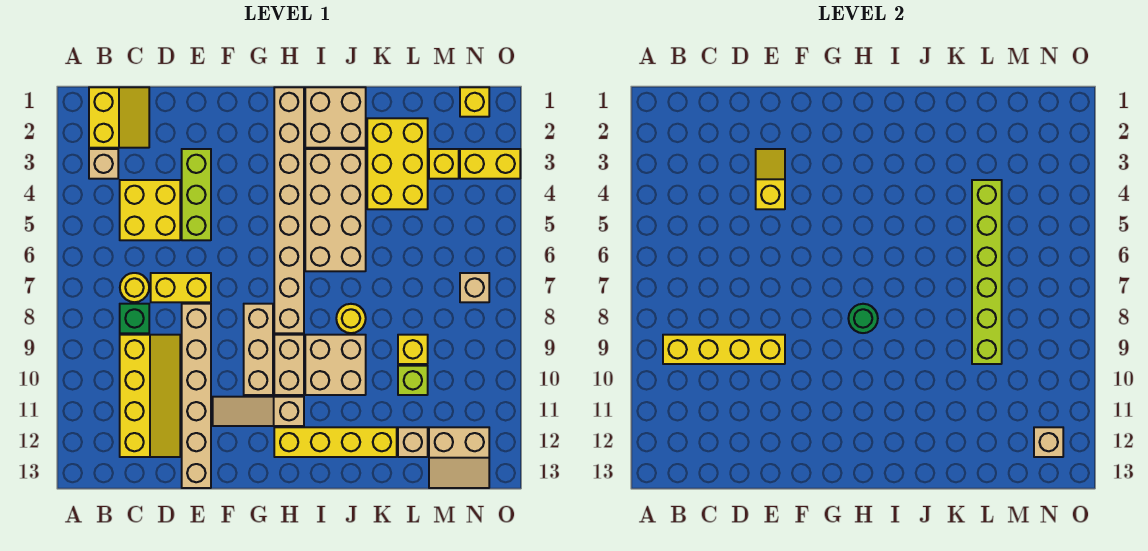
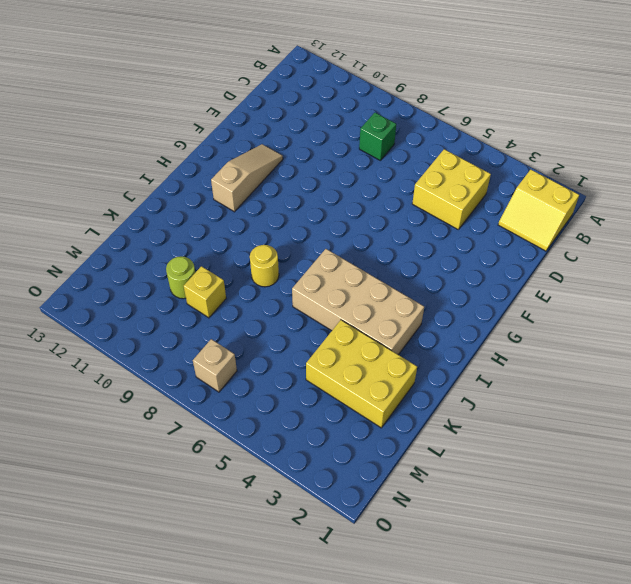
lime round brick L10 level 1 -> lime brick L10 level 1
none -> tan brick B3 level 1
none -> yellow round brick C7 level 1
none -> yellow slope C9:D12 level 1 top C
none -> yellow brick D7:E7 level 1

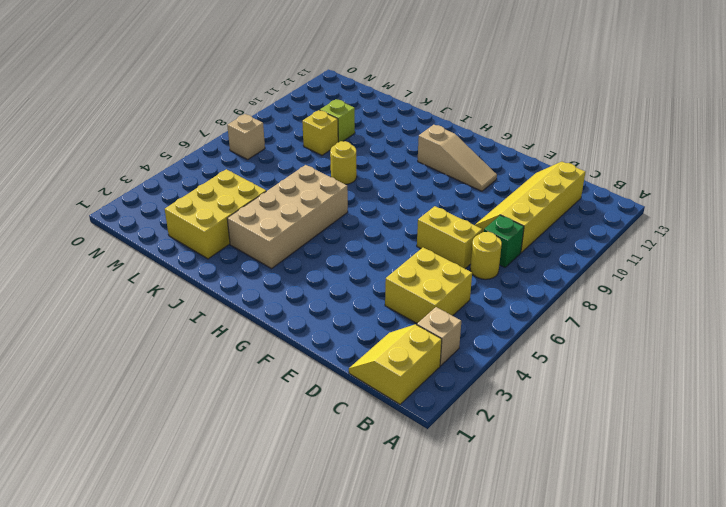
none -> lime brick E3:E5 level 1
none -> tan brick E8:E13 level 1
none -> tan brick G8:G10 level 1
none -> tan brick H1:H8 level 1

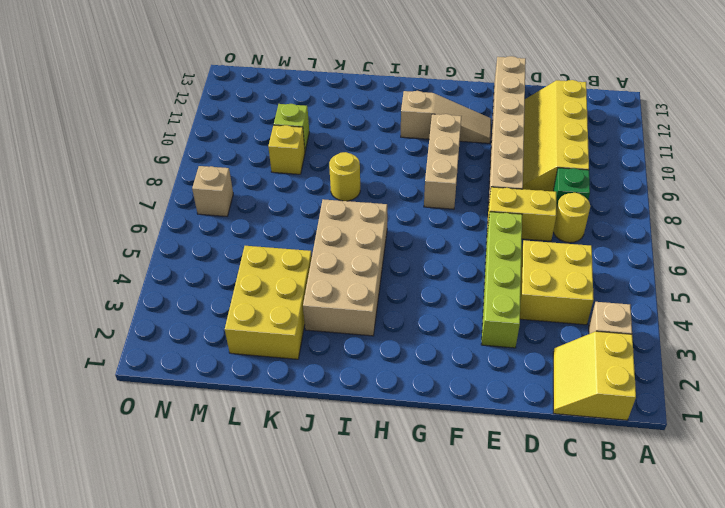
lime brick E3:E6 level 1 -> lime brick E3:E5 level 1
none -> tan brick H1:H8 level 1
none -> tan brick H9:H10 level 1
none -> yellow brick H12:K12 level 1
none -> tan brick I1:J2 level 1

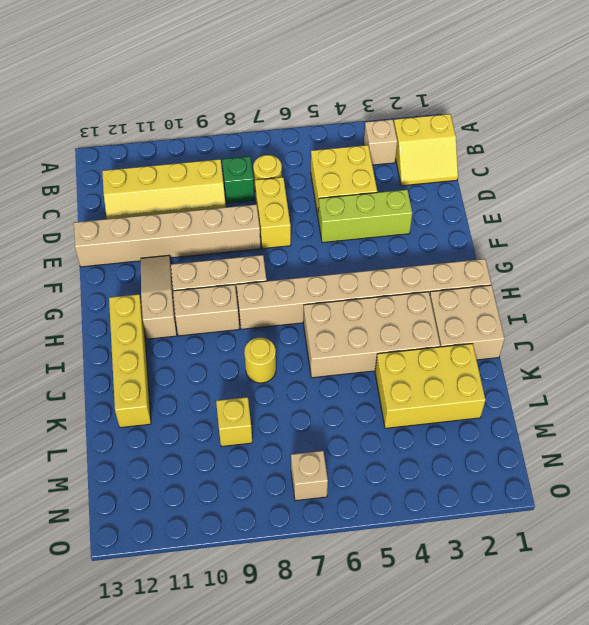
none -> tan brick I9:J10 level 1
none -> lime brick L10 level 1
none -> tan brick L12 level 1
none -> yellow brick M3 level 1

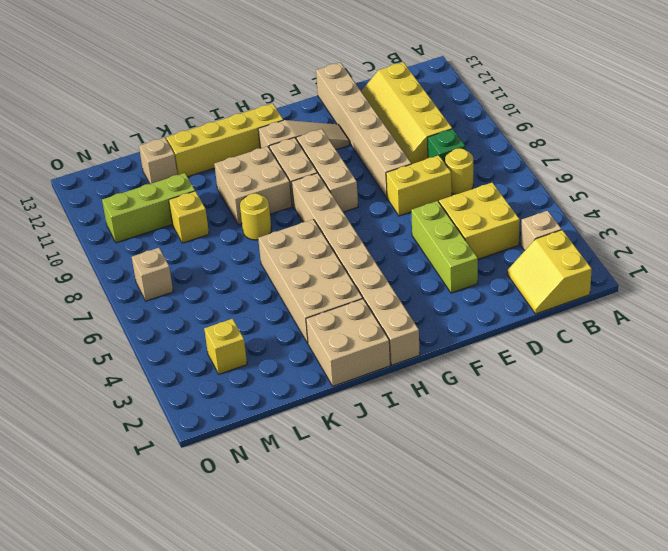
lime brick L10:N10 level 1 -> lime brick L10 level 1
none -> yellow brick K2:L4 level 1
none -> tan slope M12:N13 level 1 top 12
none -> yellow brick N1 level 1
none -> yellow brick N3:O3 level 1

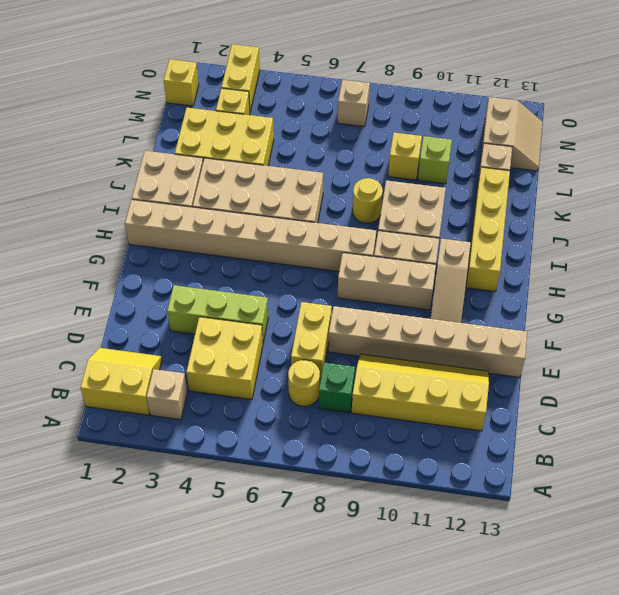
none -> yellow brick B9:E9 level 2
none -> yellow slope E3:E4 level 2 top 4
none -> green round brick H8 level 2
none -> lime brick L4:L9 level 2

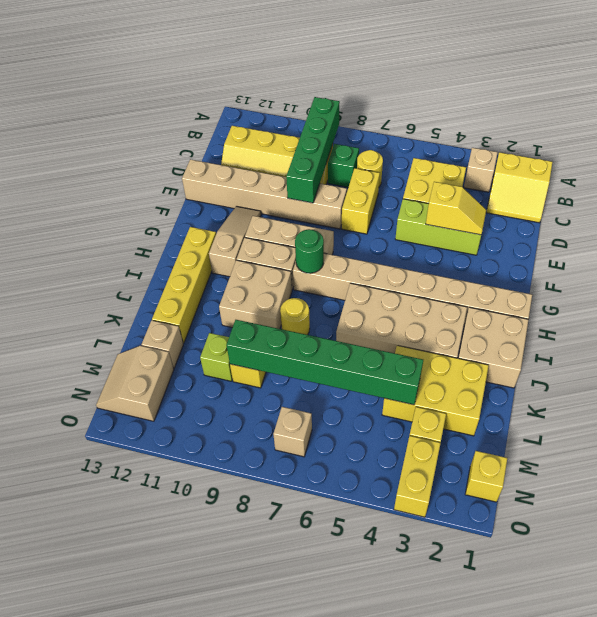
green brick B9:E9 level 2 -> yellow brick B9:E9 level 2
green brick L4:L9 level 2 -> lime brick L4:L9 level 2
none -> tan brick N12 level 2

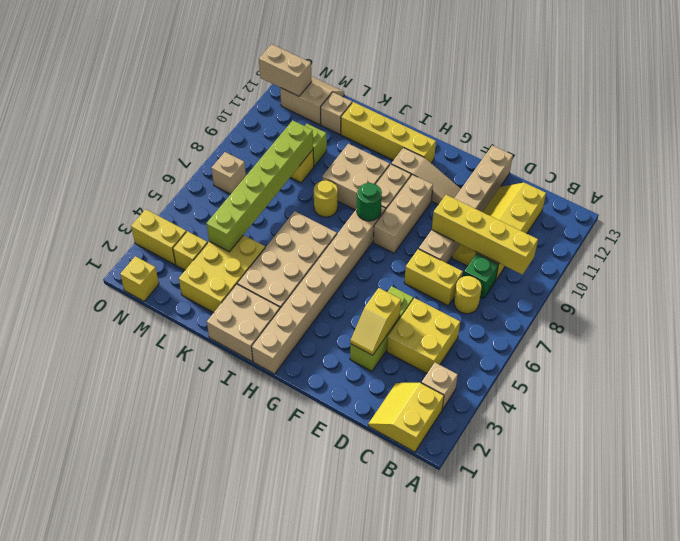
tan brick N12:O12 level 2 -> tan brick N12 level 2

